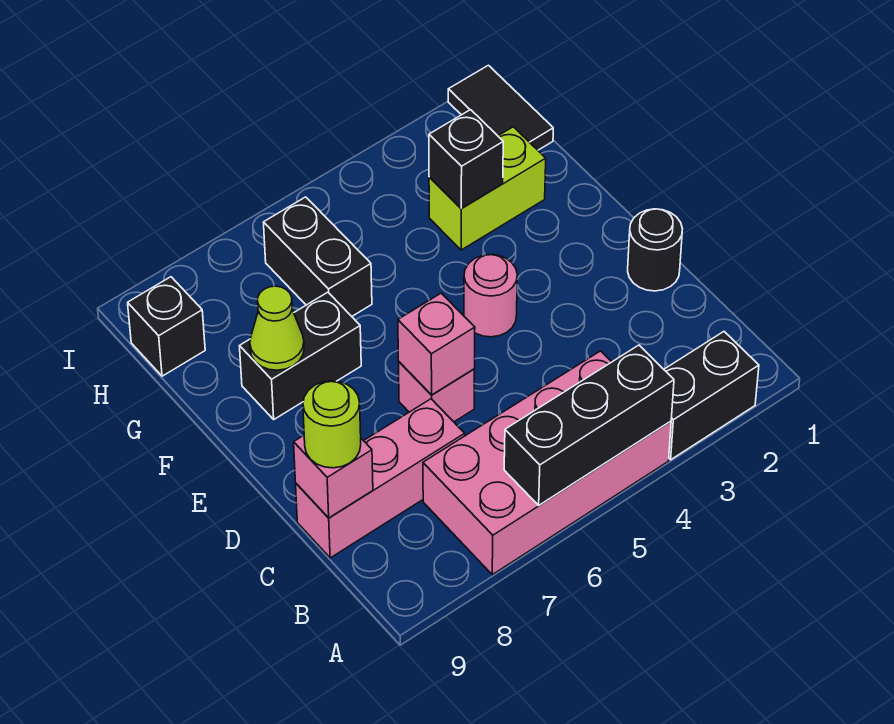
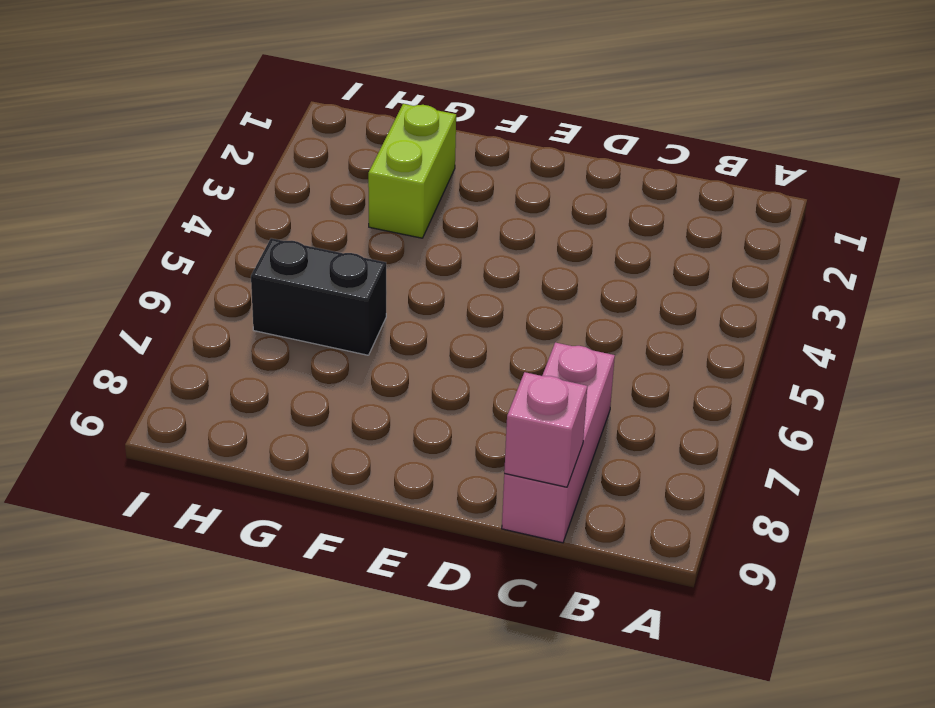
none -> black brick A2:A3 level 1
none -> pink brick A4:B7 level 1
none -> black round brick D1 level 1

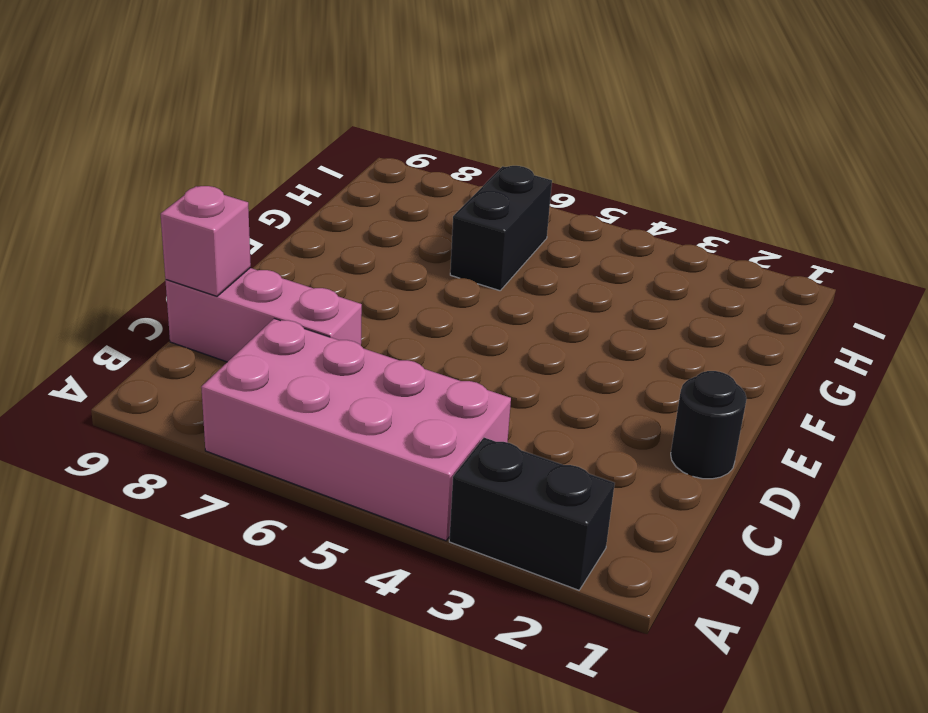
none -> pink brick D6 level 1
none -> pink round brick E4 level 1
none -> black brick F7:F8 level 1

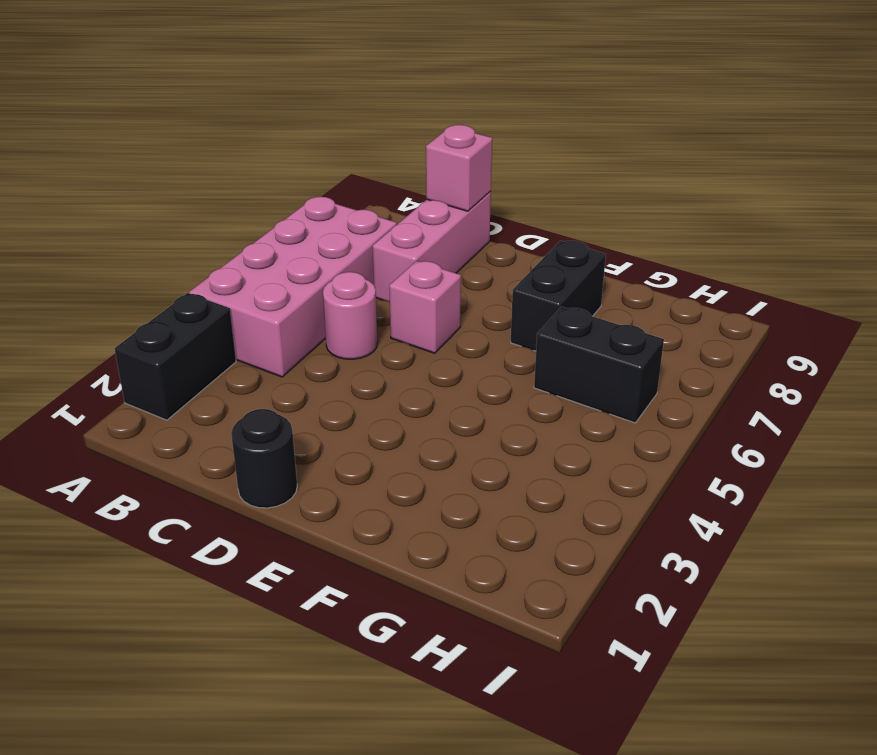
pink round brick C5 level 1 -> pink round brick E4 level 1
none -> lime brick G2:G3 level 1
none -> black tile H1:I1 level 1
none -> black brick H9 level 1

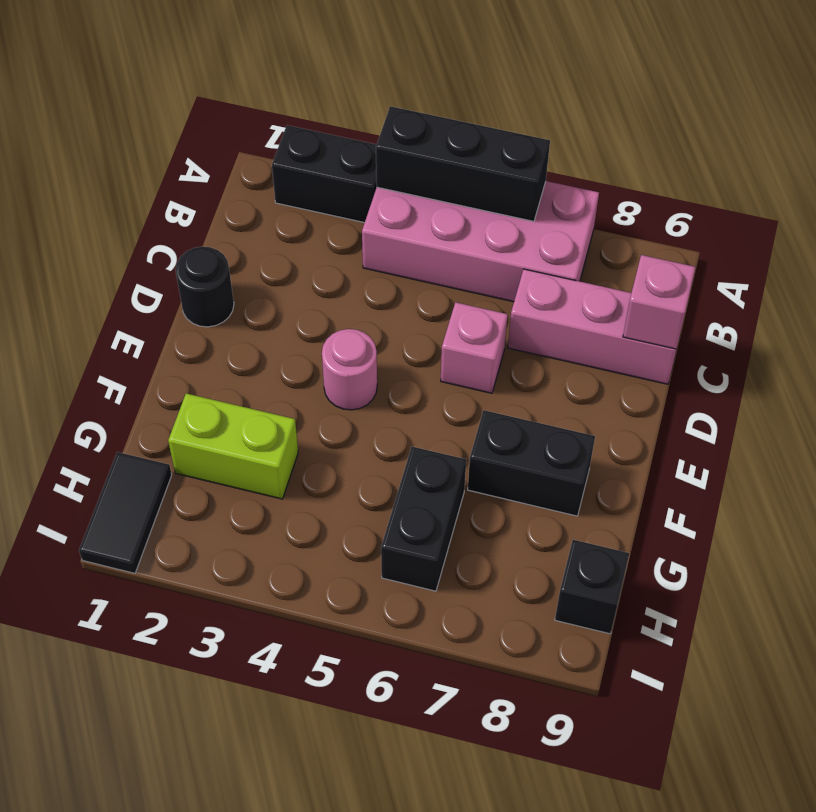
none -> pink brick D6 level 2
none -> lime cone F8 level 2
none -> black brick G3 level 2

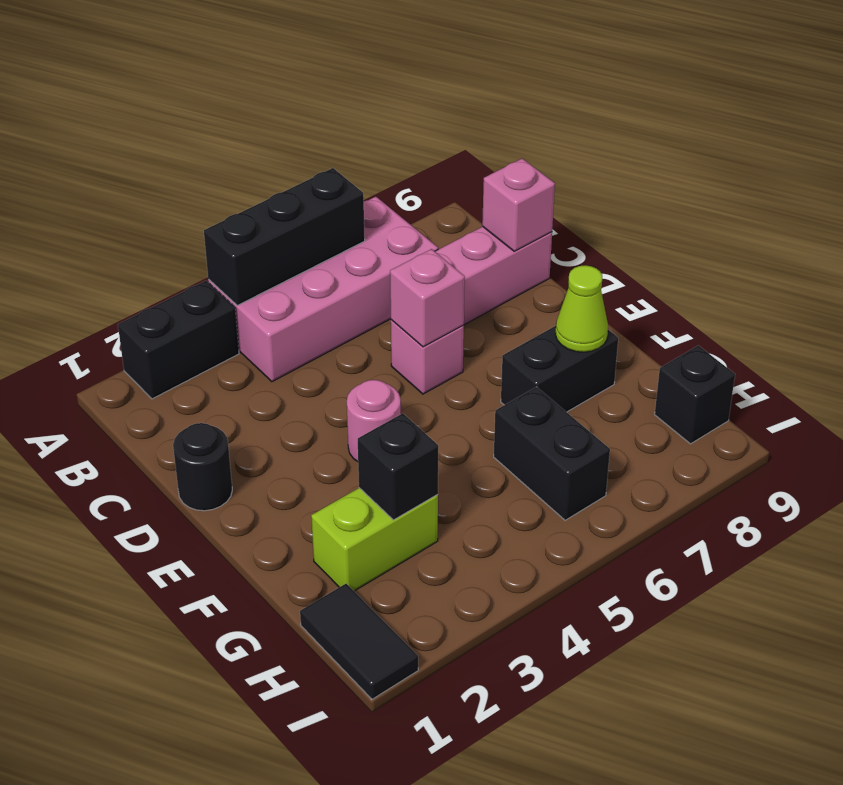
none -> lime round brick C9 level 3

